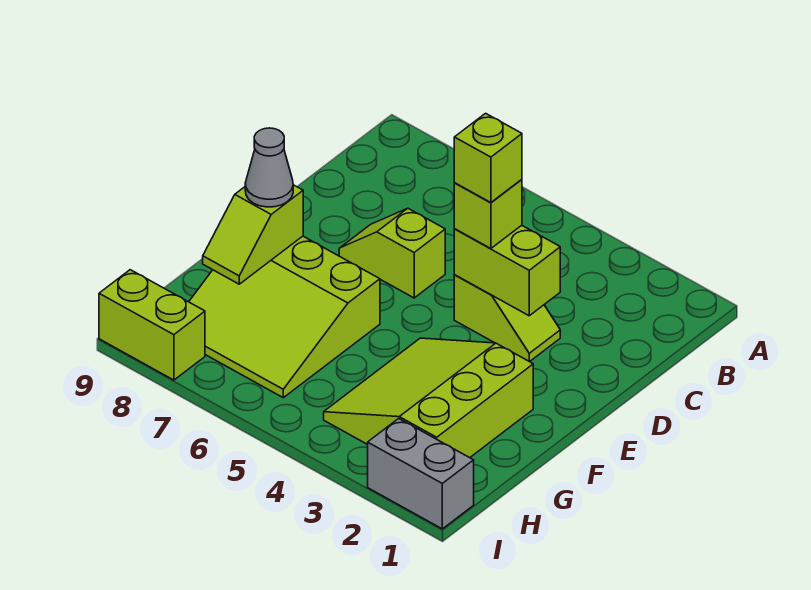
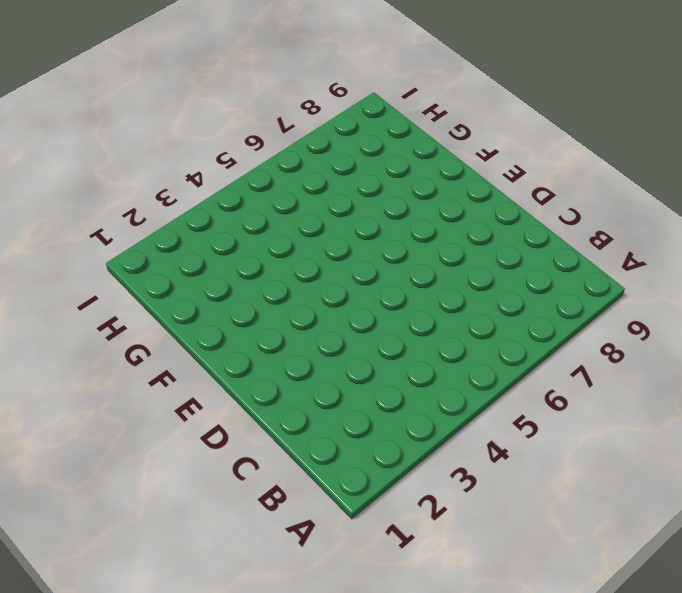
none -> lime slope D3:D4 level 1 top 4
none -> lime slope D6:D7 level 1 top 6

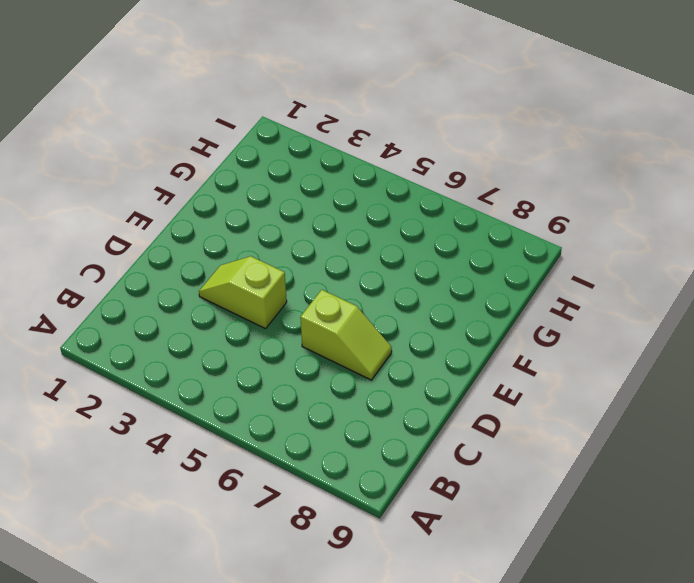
none -> lime slope F2:H4 level 1 top 2
none -> lime slope F6:H8 level 1 top F

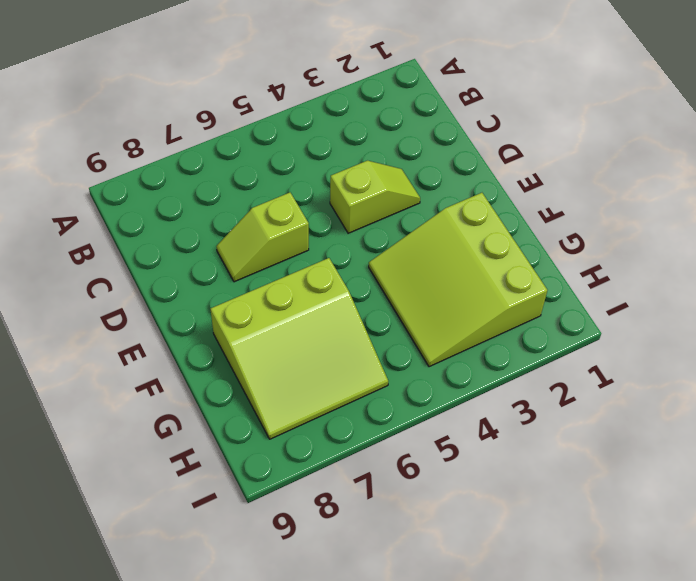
none -> grey brick I1:I2 level 1
none -> lime brick I8:I9 level 1

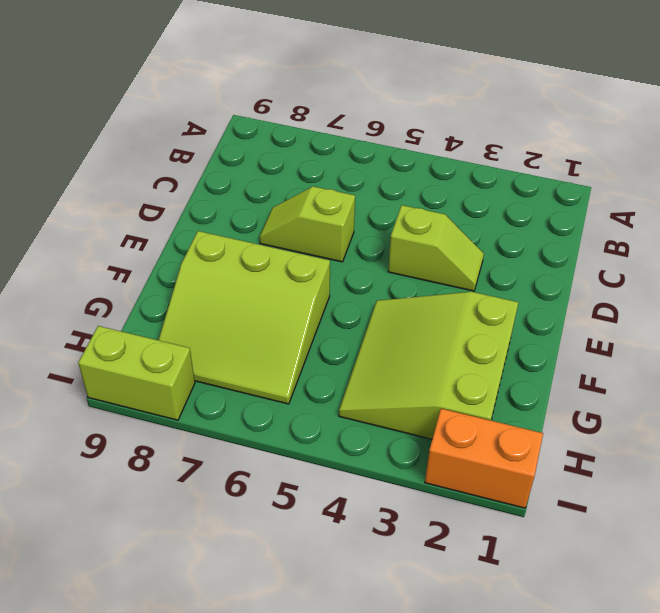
orange brick I1:I2 level 1 -> grey brick I1:I2 level 1
none -> lime brick D3:D4 level 2
none -> lime slope F8:G8 level 2 top F

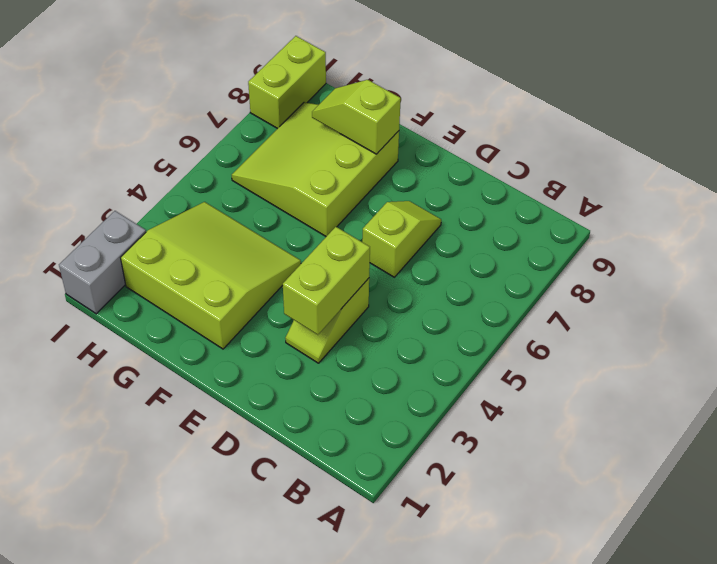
none -> lime brick D4 level 3
none -> grey cone F8 level 3

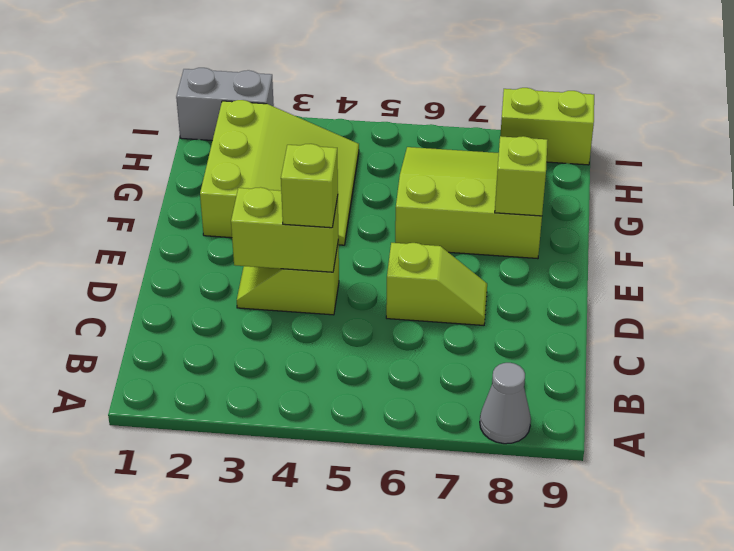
grey cone A8 level 1 -> grey cone F8 level 3
none -> lime brick D4 level 4

